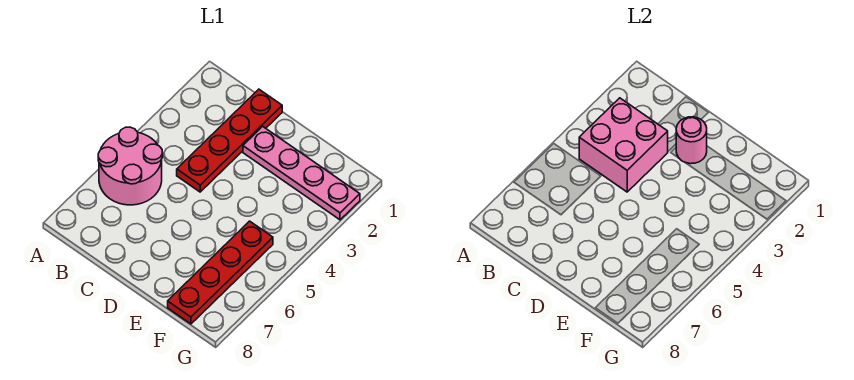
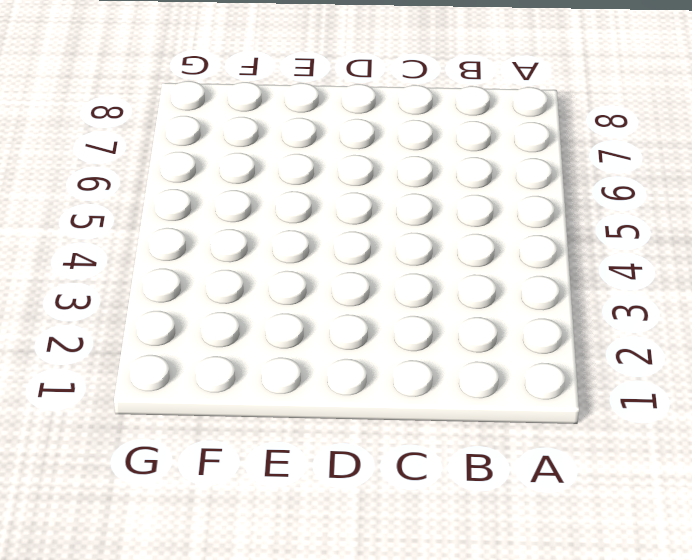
none -> pink round brick A5:B6 level 1
none -> red plate C1:C4 level 1

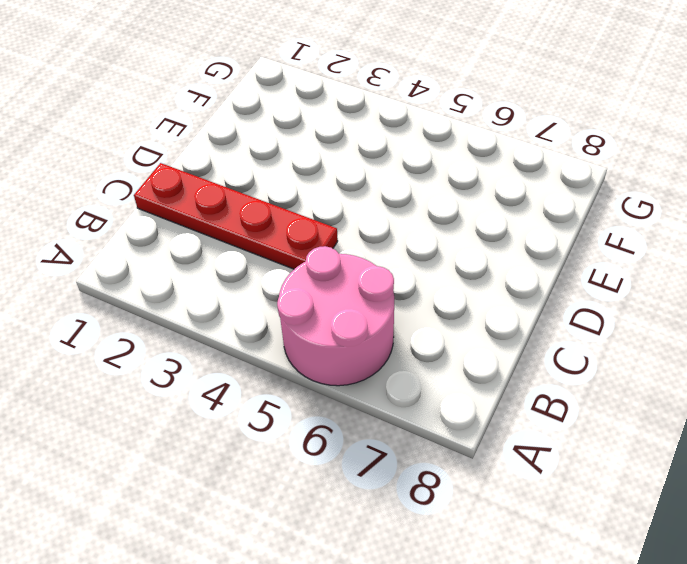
none -> pink plate D2:G2 level 1
none -> red plate F5:F8 level 1

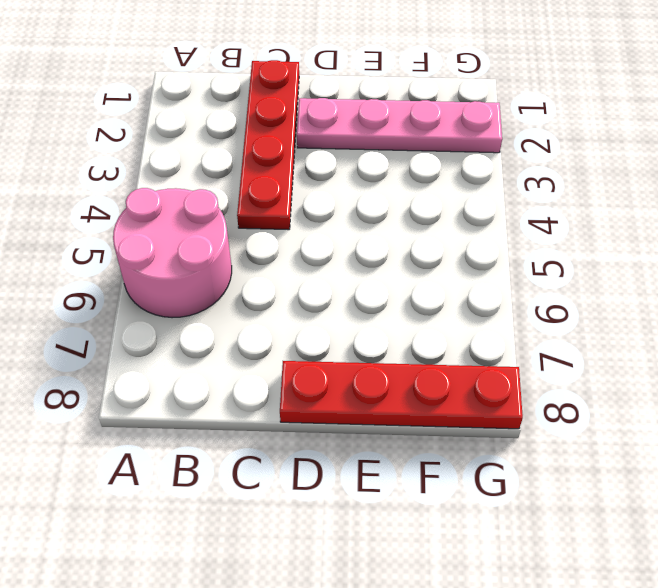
red plate D8:G8 level 1 -> red plate F5:F8 level 1
none -> pink brick B3:C4 level 2
none -> pink round brick D2 level 2

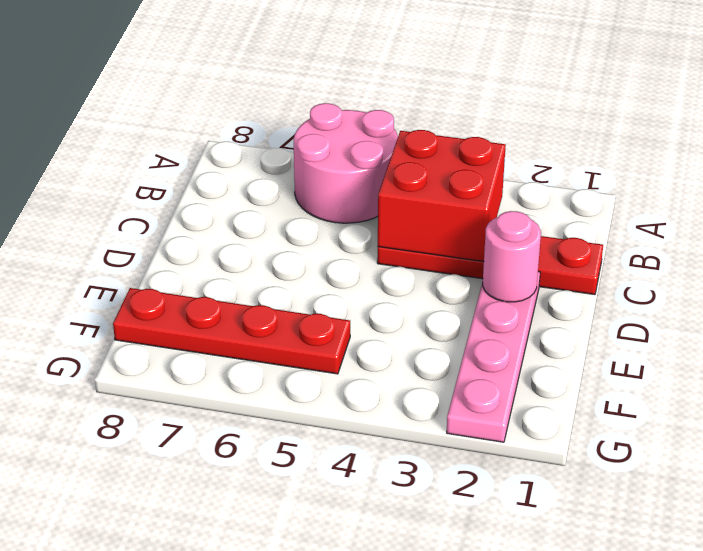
red brick B3:C4 level 2 -> pink brick B3:C4 level 2

